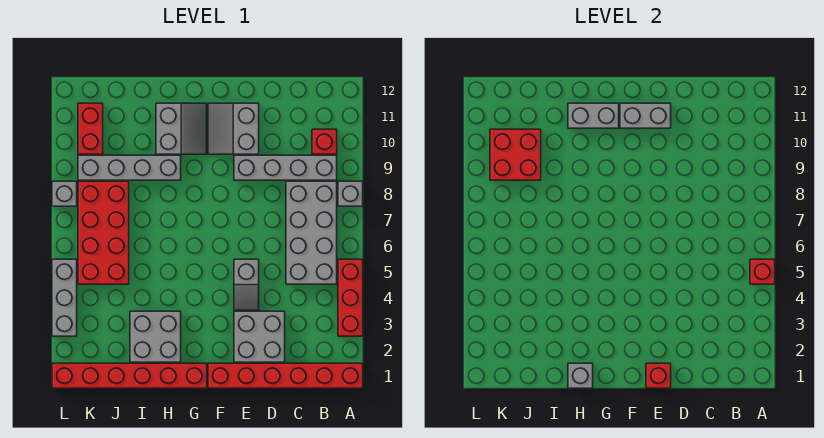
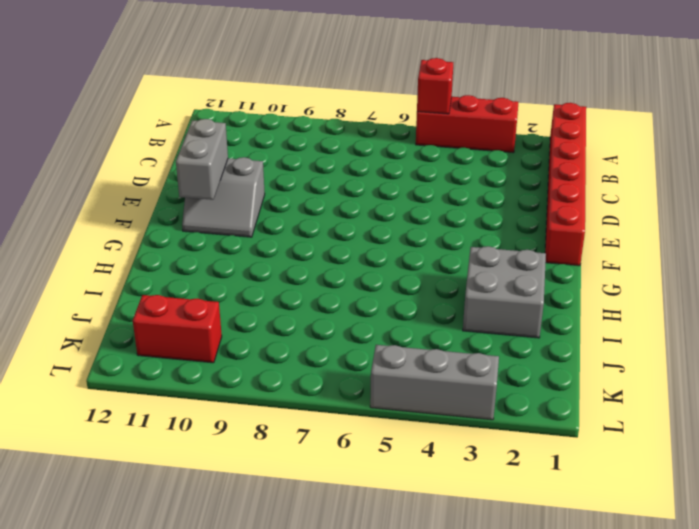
none -> grey brick A8 level 1
none -> grey brick B5:C8 level 1
none -> grey brick B9:E9 level 1

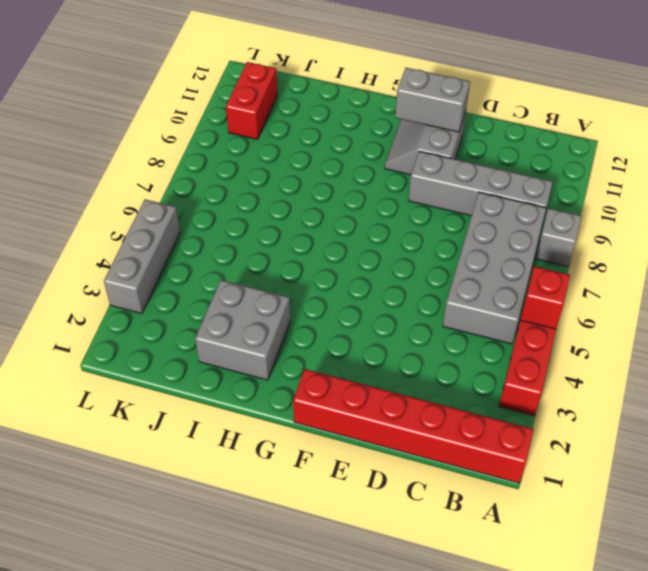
none -> red brick B10 level 1
none -> grey brick D2:E3 level 1
none -> grey slope E4:E5 level 1 top 5

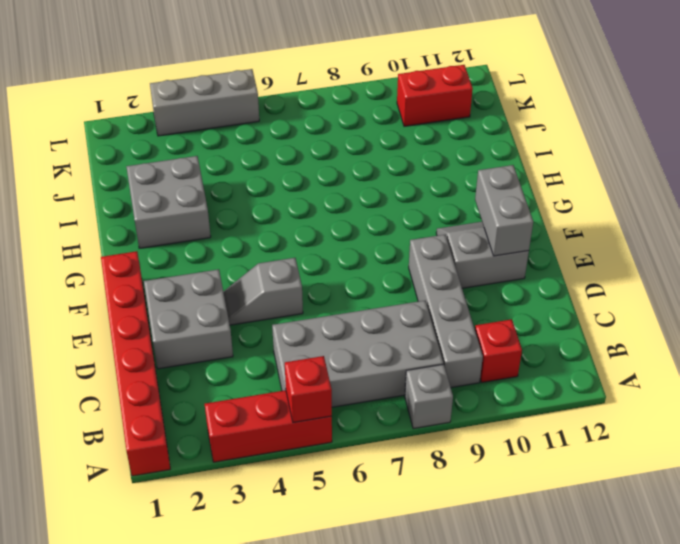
none -> red brick G1:L1 level 1
none -> grey slope G10:H11 level 1 top H
none -> grey brick H9:K9 level 1

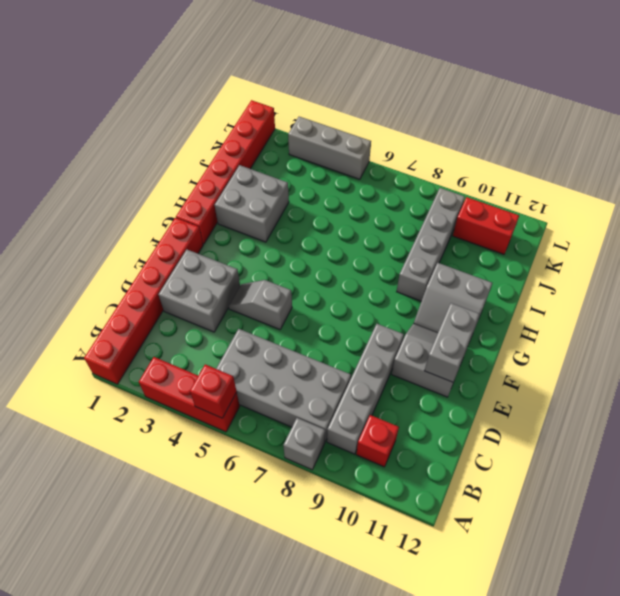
none -> red brick J5:K8 level 1
none -> grey brick L8 level 1
none -> red brick E1 level 2

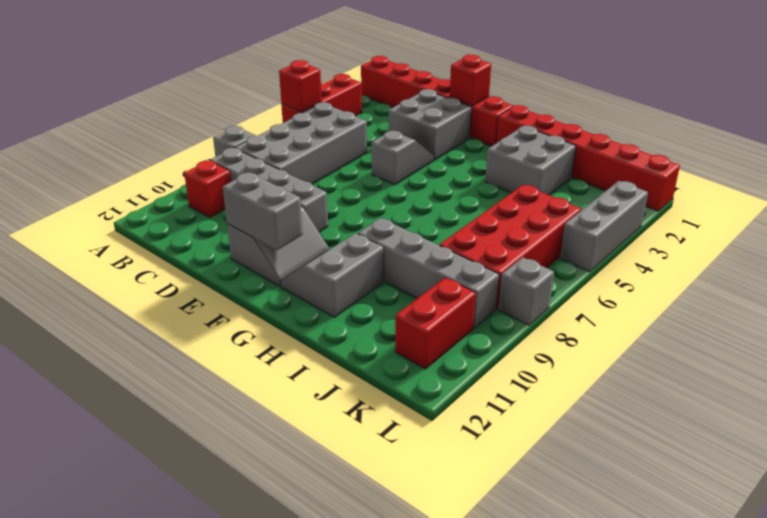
none -> grey brick G11:H11 level 2
none -> grey brick H1 level 2
none -> red brick J9:K10 level 2

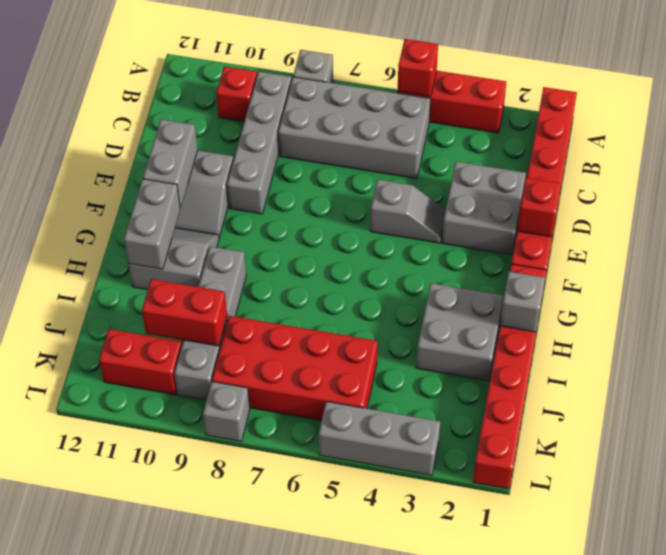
red brick J9:J10 level 2 -> red brick J9:K10 level 2

